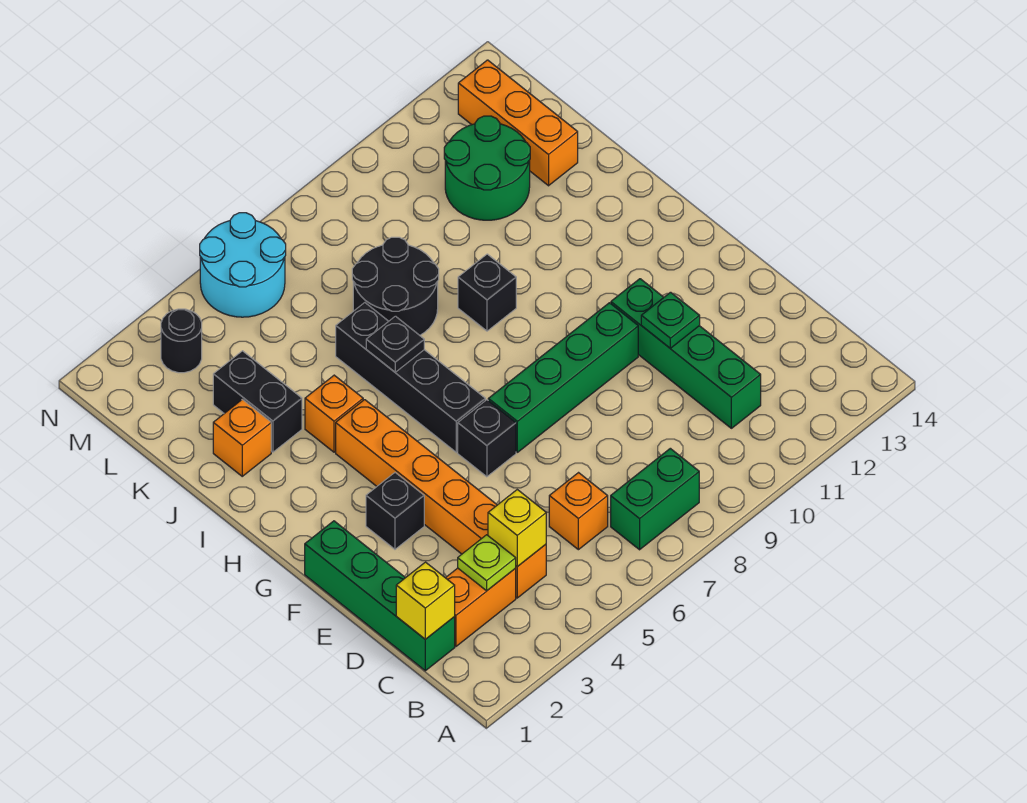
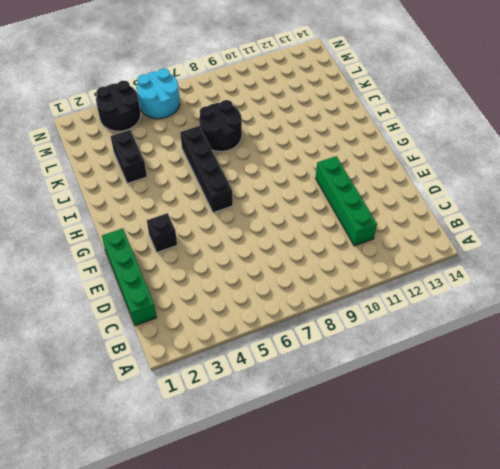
black round brick M3:N4 level 1 -> black round brick M3 level 1
none -> green brick B7:B8 level 1
none -> orange brick C2:C3 level 1
none -> orange brick C4:H4 level 1

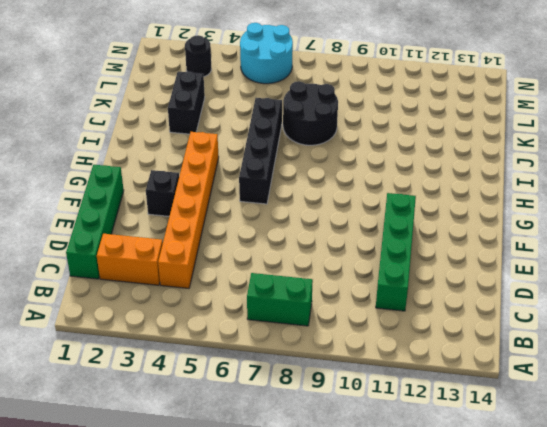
none -> orange brick C6 level 1
none -> black brick F6 level 1
none -> green brick F7:F10 level 1

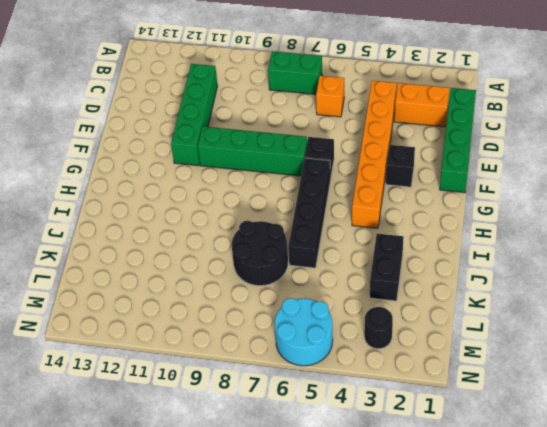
none -> orange brick I4 level 1
none -> black brick I9 level 1
none -> orange brick J2 level 1

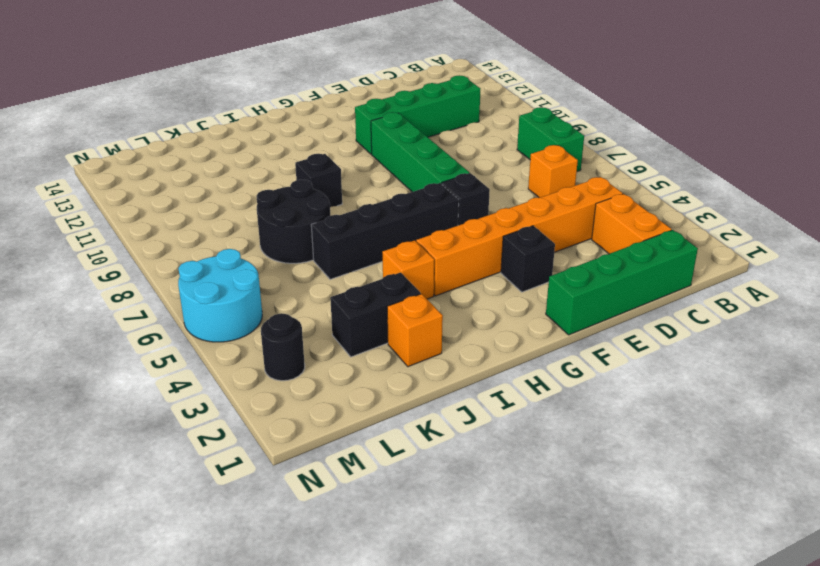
none -> green round brick K11:L12 level 1
none -> orange brick K13:M13 level 1
none -> yellow brick C1 level 2

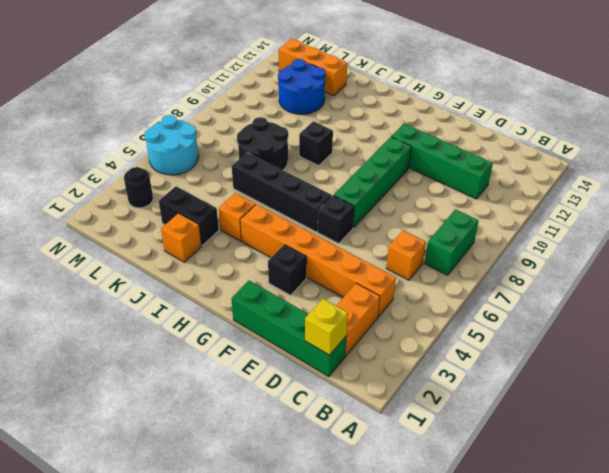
blue round brick K11:L12 level 1 -> green round brick K11:L12 level 1
none -> lime plate C3 level 2
none -> yellow brick C4 level 2
none -> green plate E11 level 2

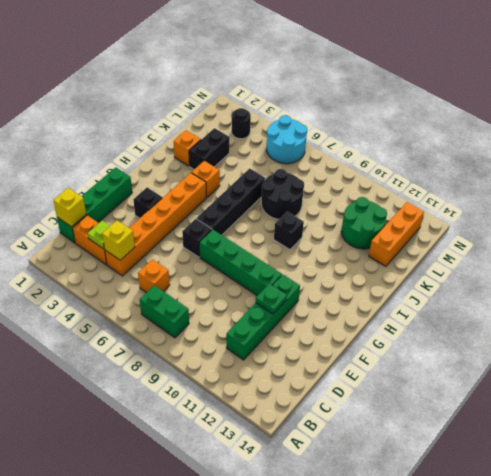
none -> black plate I6 level 2

